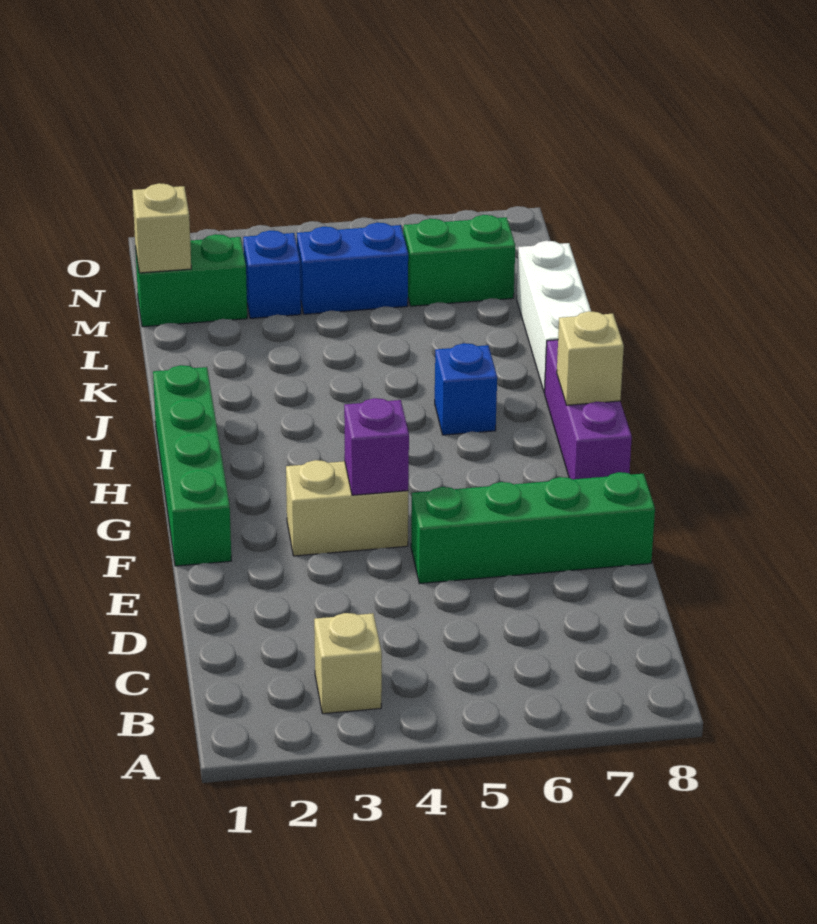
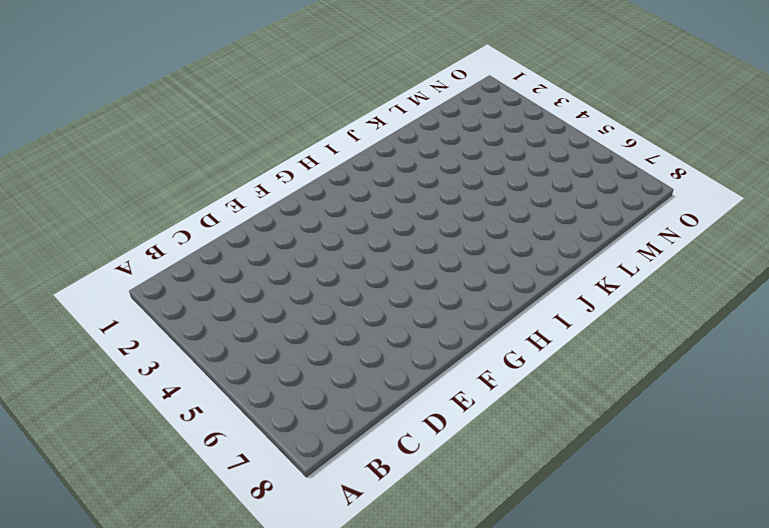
none -> tan brick B3 level 1
none -> green brick E5:E8 level 1
none -> green brick F1:I1 level 1

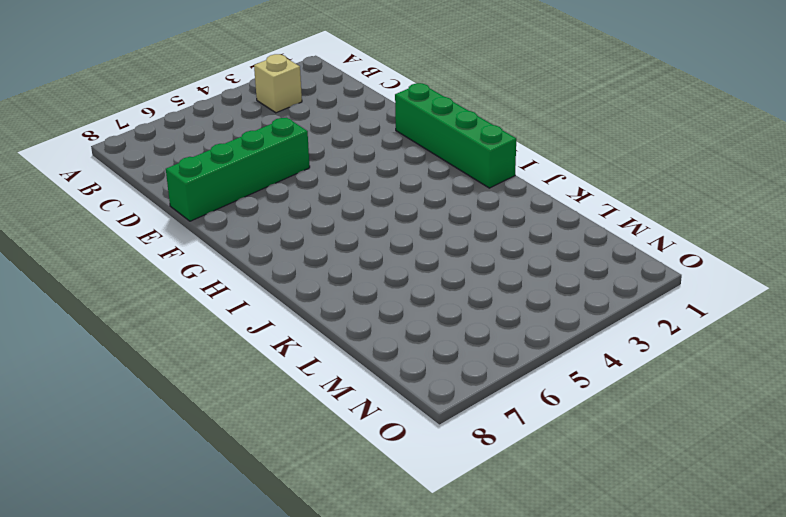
none -> tan brick F3:F4 level 1
none -> purple brick G8:I8 level 1
none -> blue brick I6 level 1

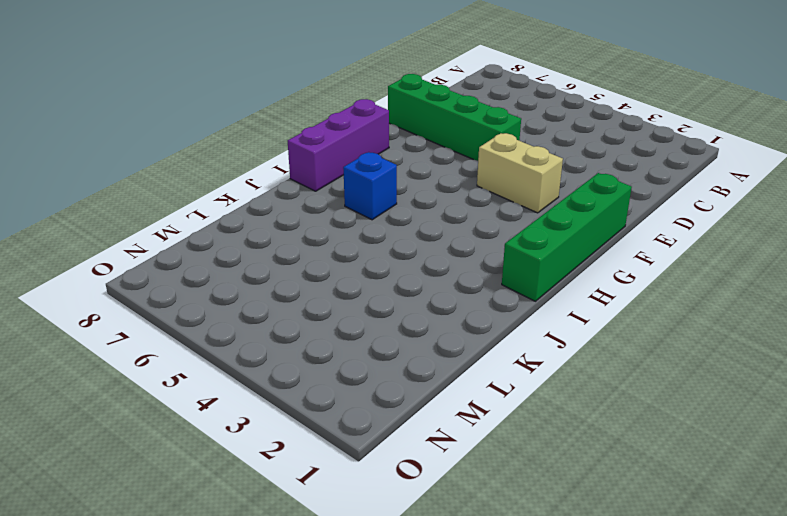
none -> tan brick B3 level 1
none -> white brick J8:L8 level 1
none -> green brick M1:M2 level 1

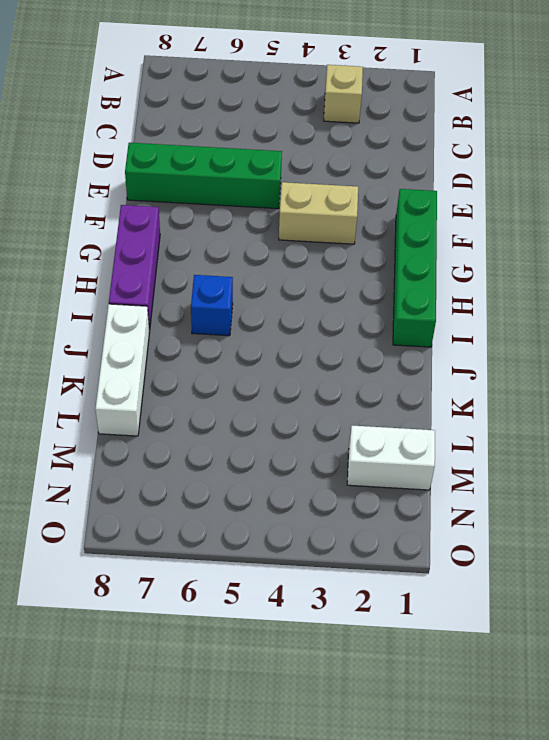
white brick M1:M2 level 1 -> green brick M1:M2 level 1
none -> blue brick M3 level 1
none -> blue brick M4:M5 level 1
none -> green brick M6:M7 level 1

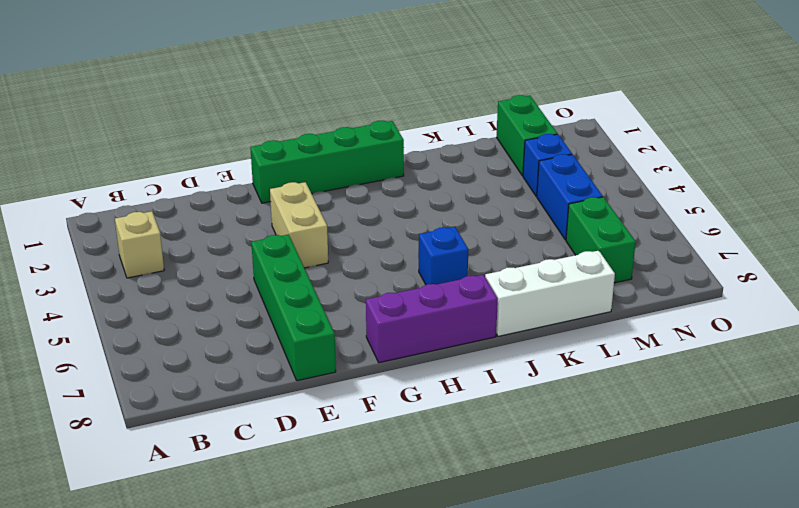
none -> purple brick F4 level 2
none -> tan brick H8 level 2
none -> tan brick M1 level 2

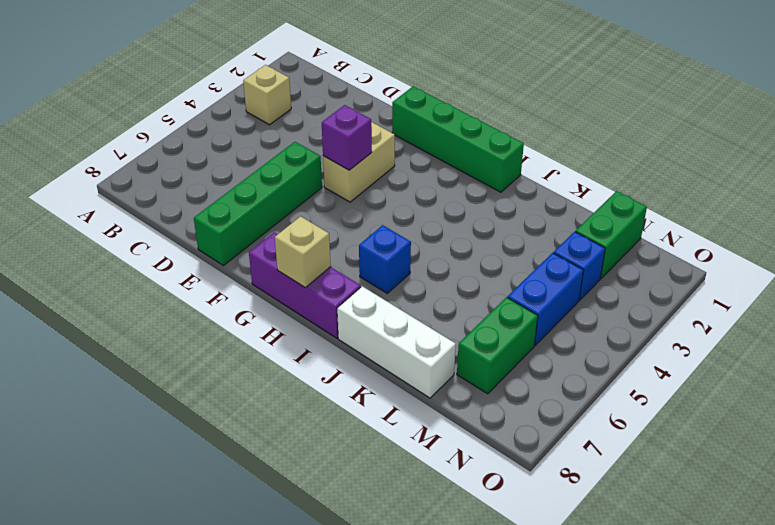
none -> tan brick M1 level 2

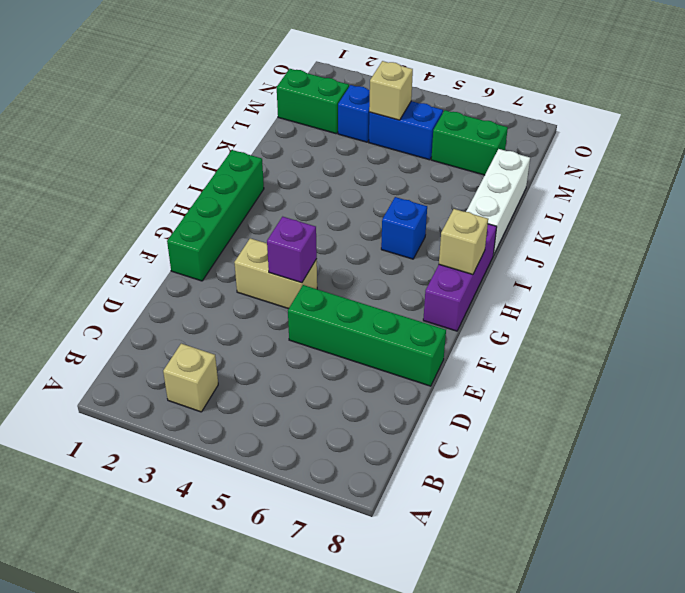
tan brick M4 level 2 -> tan brick M1 level 2

